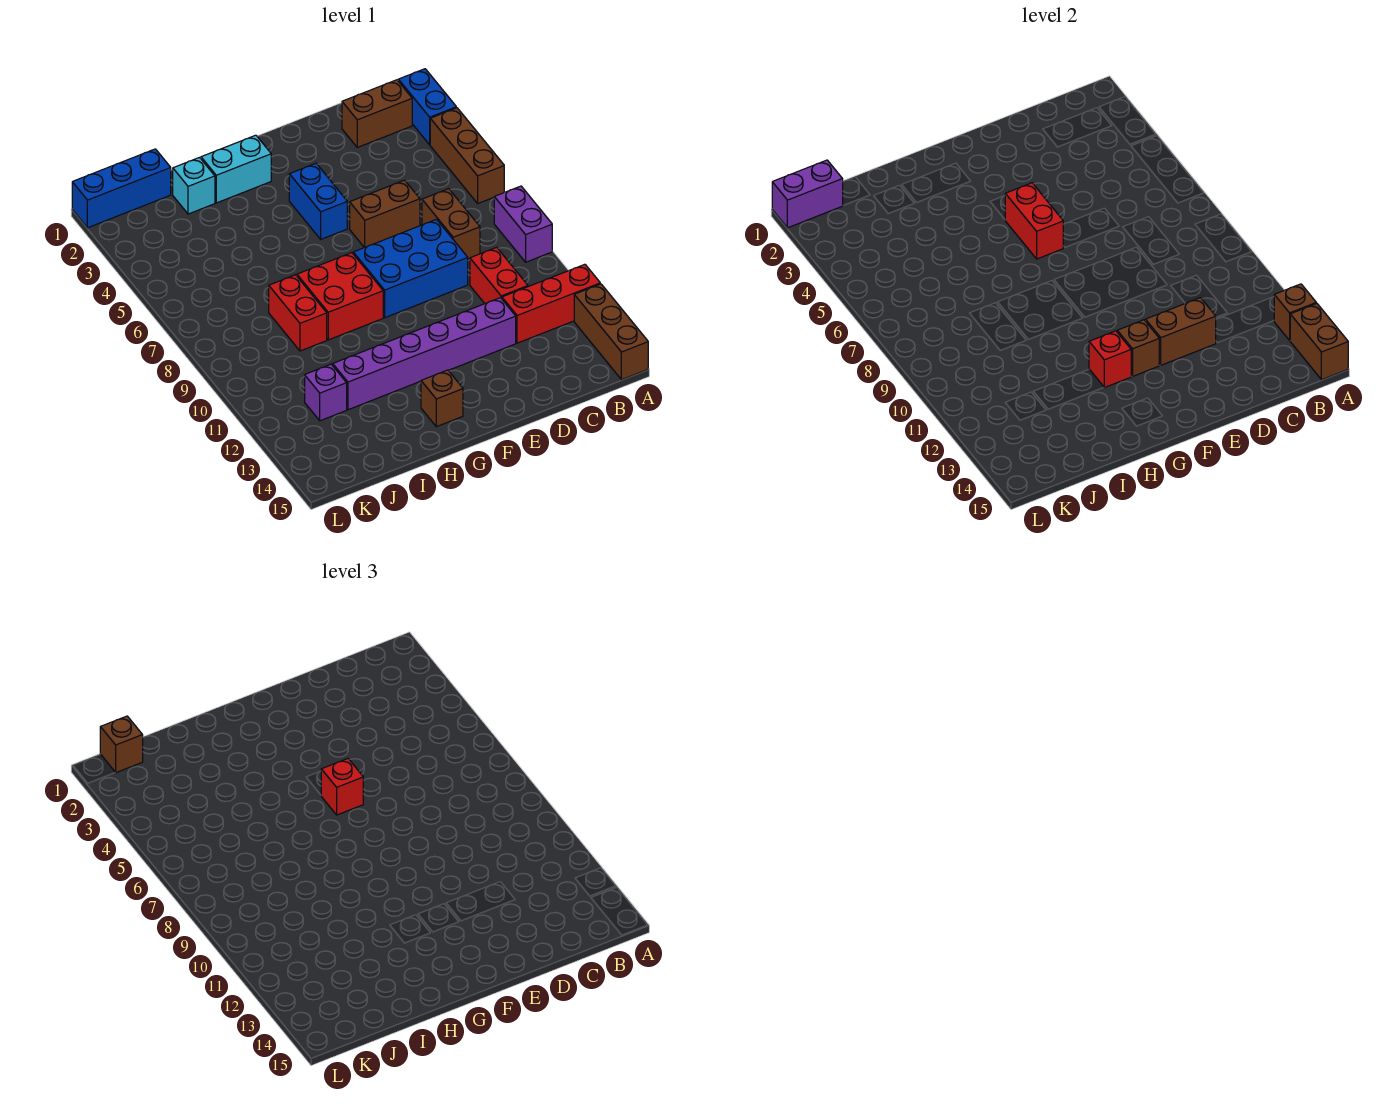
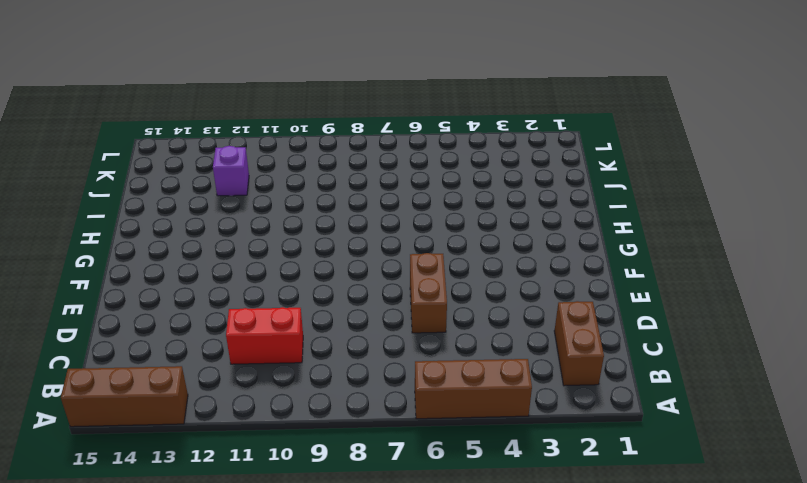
none -> blue brick A2:A3 level 1
none -> purple brick A8:A9 level 1
none -> red brick A12:C12 level 1

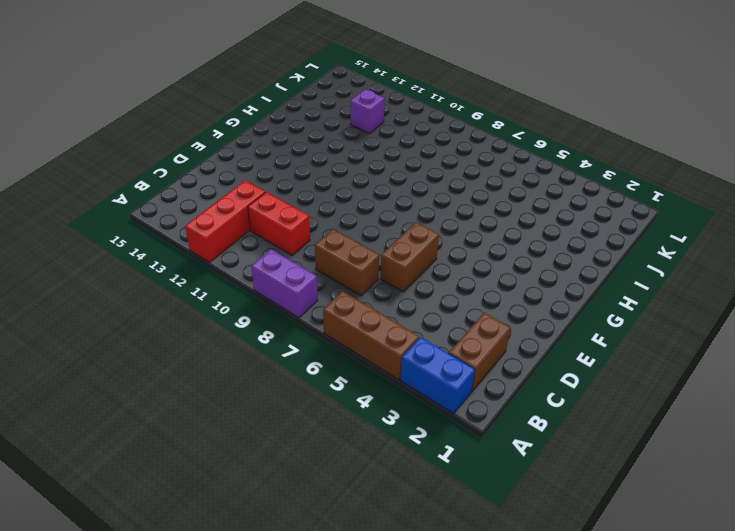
none -> brown brick A13:A15 level 1
none -> blue brick D8:F9 level 1
none -> purple brick D12:I12 level 1

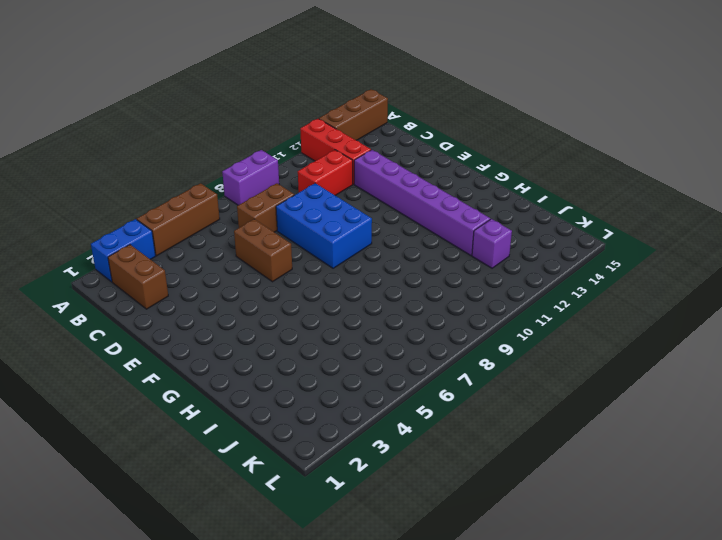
none -> blue brick F4:F5 level 1
none -> cyan brick G2:H2 level 1
none -> red brick G8:H9 level 1

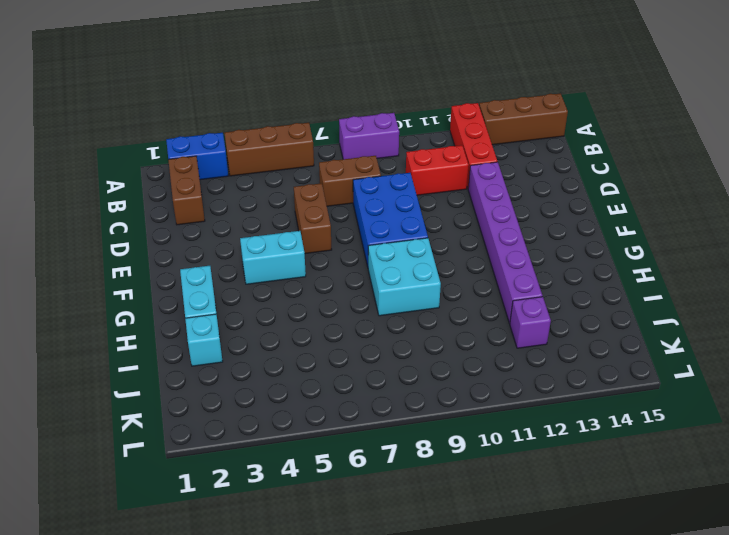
cyan brick F4:F5 level 1 -> blue brick F4:F5 level 1
cyan brick G8:H9 level 1 -> red brick G8:H9 level 1
none -> brown brick G14 level 1
none -> red brick I8:I9 level 1
none -> blue brick J1:L1 level 1

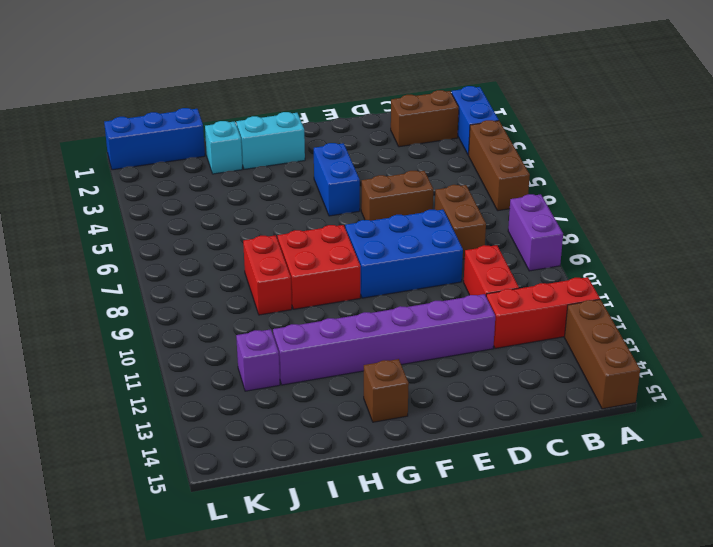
none -> brown brick A13 level 2
none -> brown brick A14:A15 level 2
none -> brown brick D12:E12 level 2

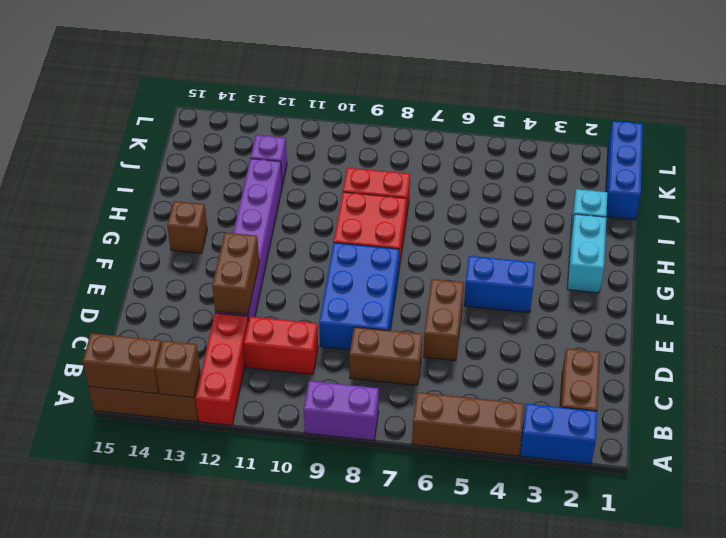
none -> red brick F5:F6 level 2
none -> brown brick F12 level 2
none -> red brick G12 level 2

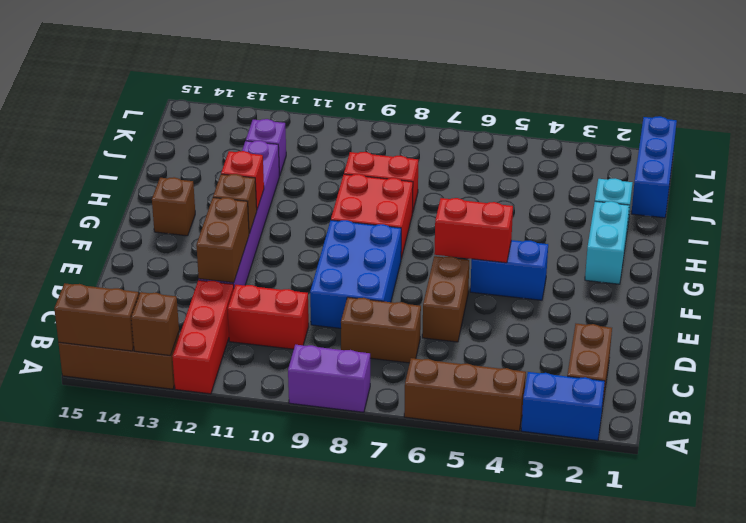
none -> purple brick K1:L1 level 2
none -> red brick F6 level 3
none -> brown brick K1 level 3

